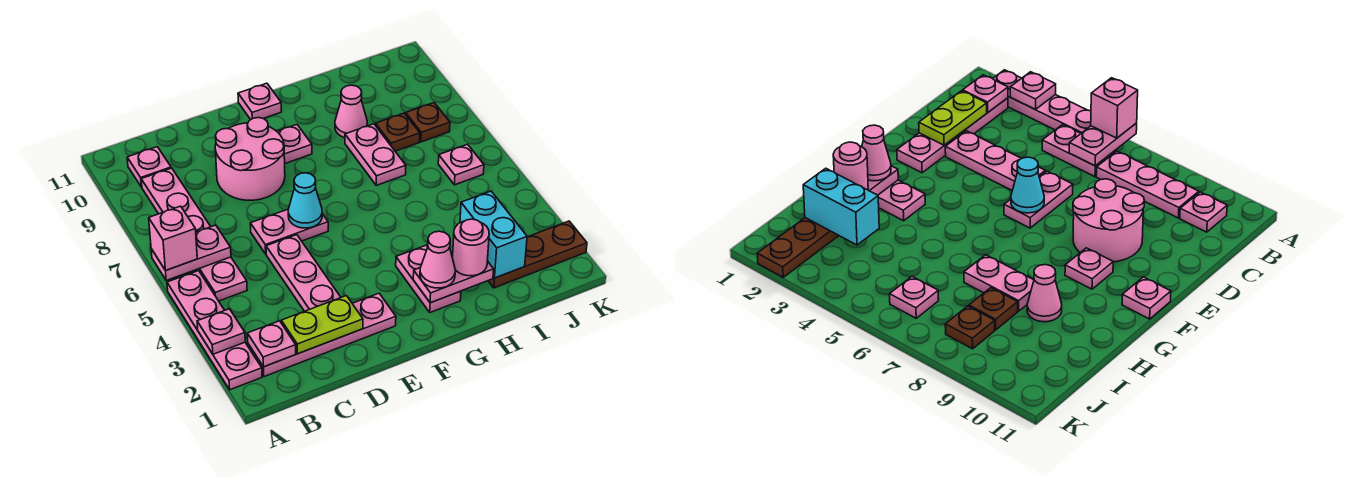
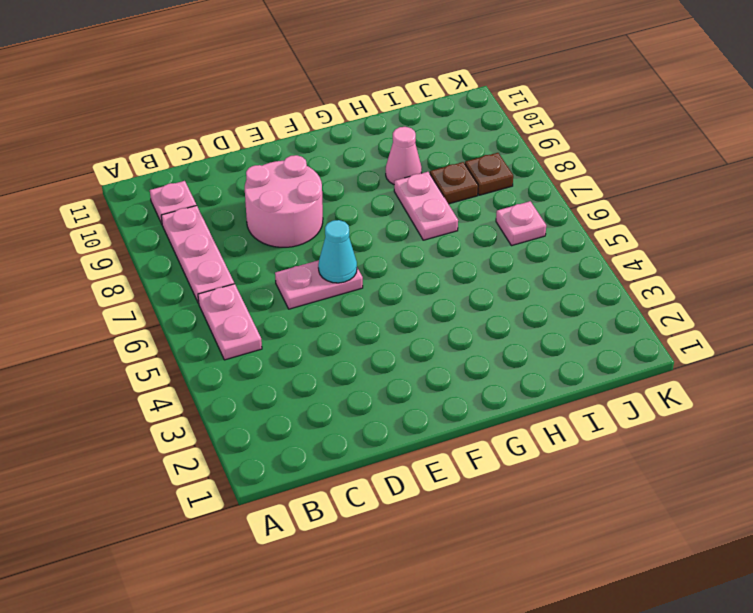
none -> pink plate A2:A5 level 1
none -> pink plate B2:E2 level 1
none -> pink plate D3:D5 level 1

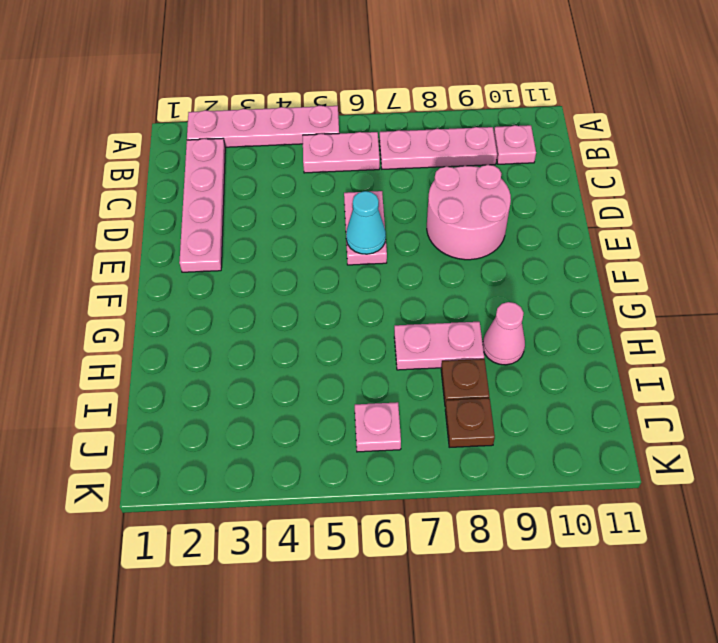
none -> pink plate D3:D5 level 1
none -> pink plate F9 level 1
none -> pink plate F11 level 1

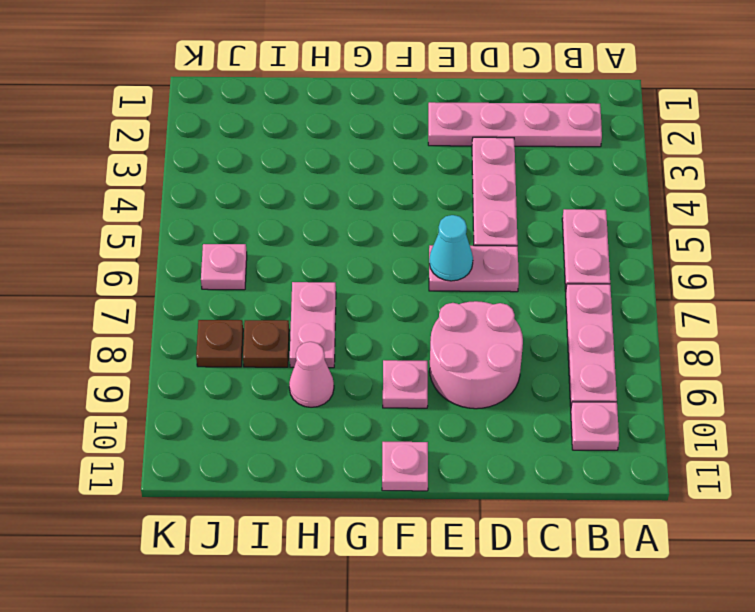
none -> pink plate A2:A5 level 1
none -> pink plate G2:G3 level 1
none -> brown plate I2:K2 level 1

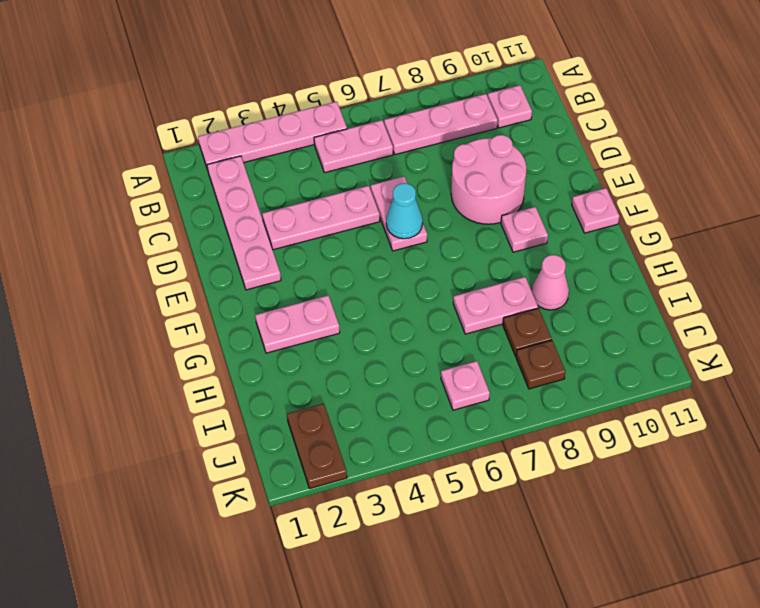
brown plate J2:K2 level 1 -> brown plate I2:K2 level 1
none -> pink plate A3 level 2
none -> pink plate A6:B6 level 2
none -> pink plate B2 level 2

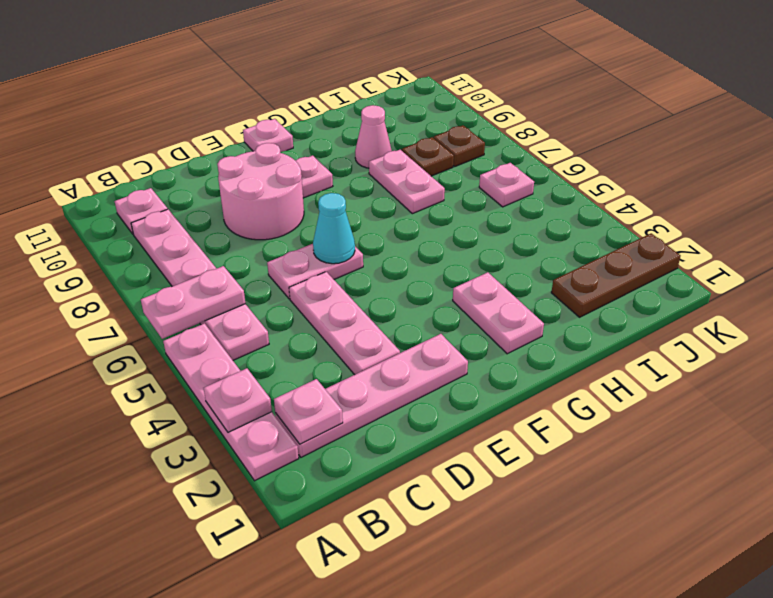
none -> lime plate C2:D2 level 2
none -> pink plate G2:H2 level 2
none -> cyan brick I2:I3 level 2

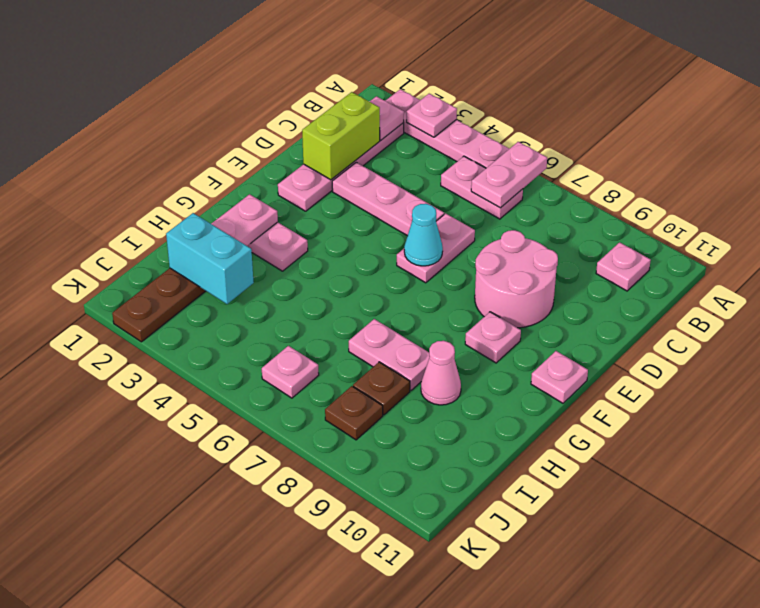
lime brick C2:D2 level 2 -> lime plate C2:D2 level 2
none -> pink plate B7:B9 level 1
none -> pink brick A6 level 3
none -> pink cone G2 level 3

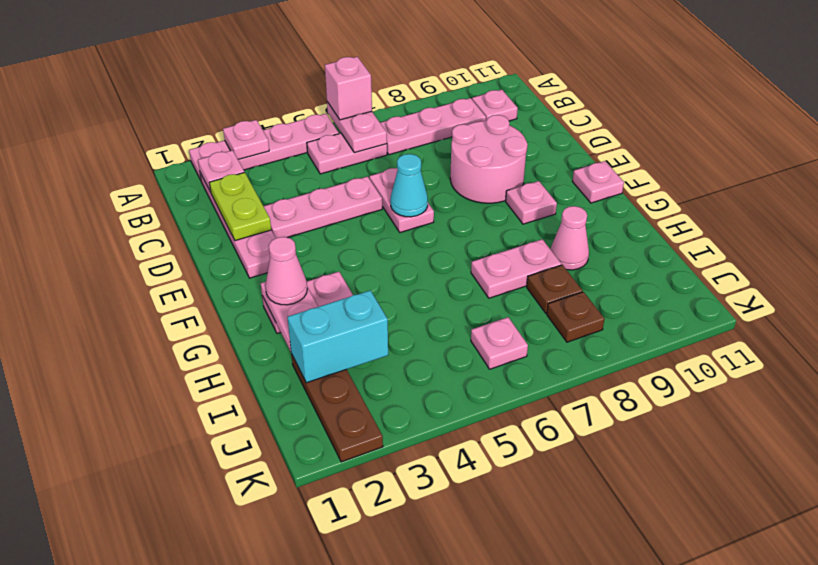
none -> pink round brick H2 level 3

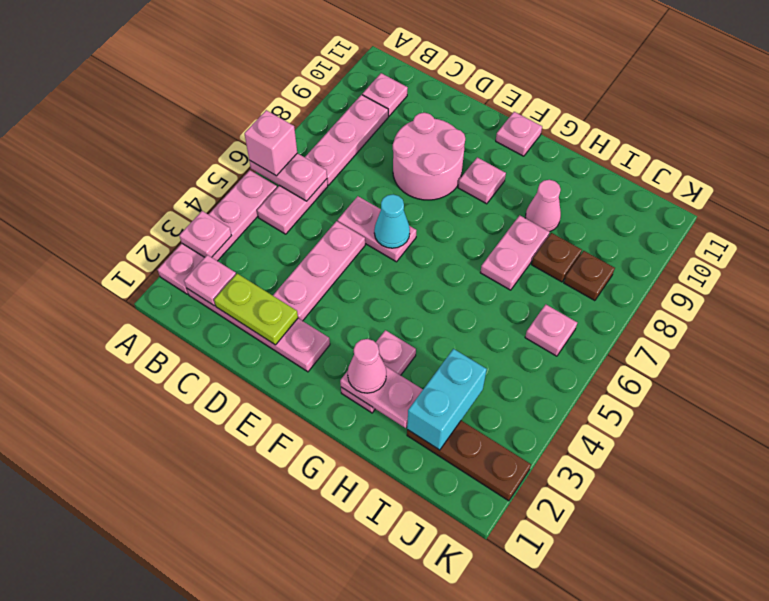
none -> pink round brick H2 level 3

